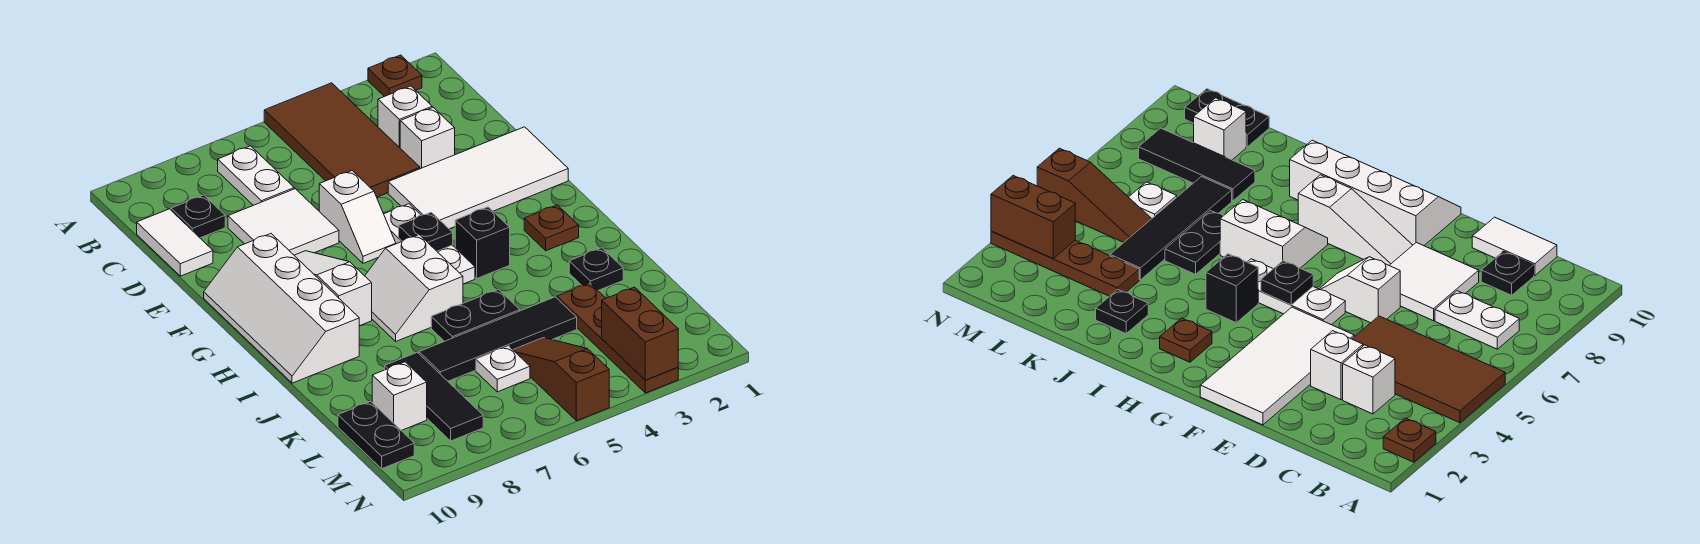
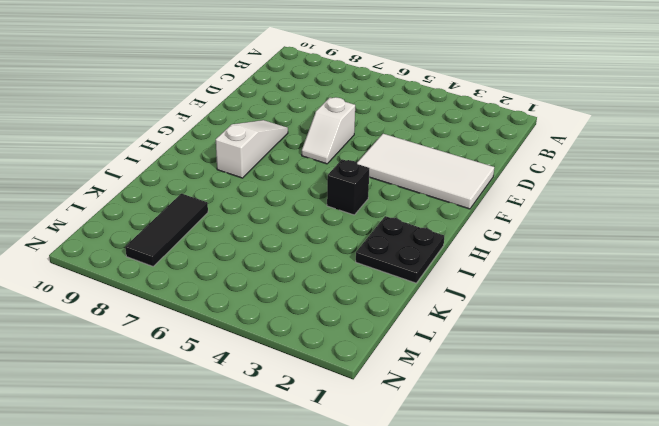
black plate I1:J2 level 1 -> black plate J2 level 1
none -> brown plate A2 level 1
none -> brown tile A4:D5 level 1
none -> white plate B7:C7 level 1

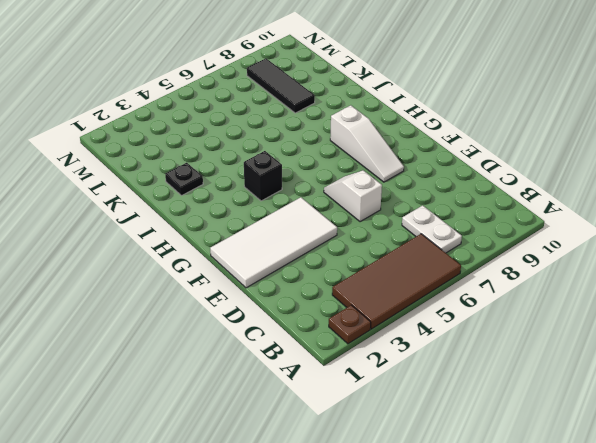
brown tile A3:B6 level 1 -> brown tile A4:D5 level 1
none -> white brick C3 level 1
none -> black plate C9 level 1
none -> white tile C10:D10 level 1

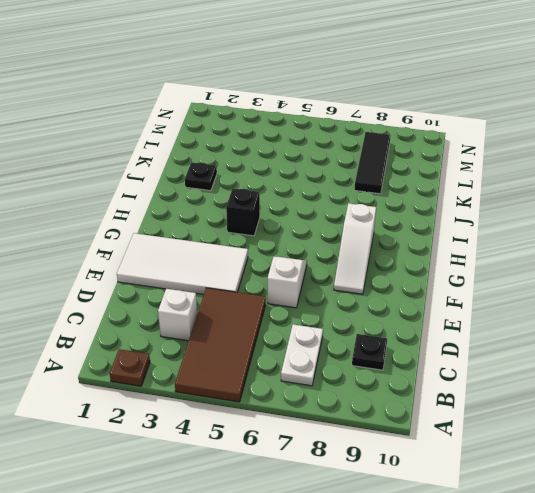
none -> white tile C10:D10 level 1
none -> white brick D3 level 1
none -> white tile D7:E8 level 1

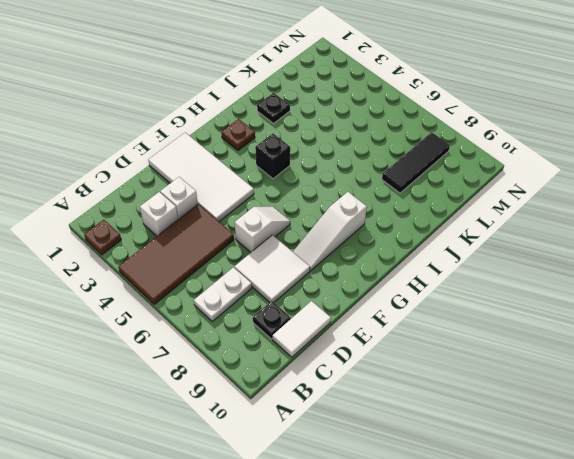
none -> white plate F5:H5 level 1
none -> white slope F9:I10 level 1 top 9
none -> white slope H6:I7 level 1 top 6

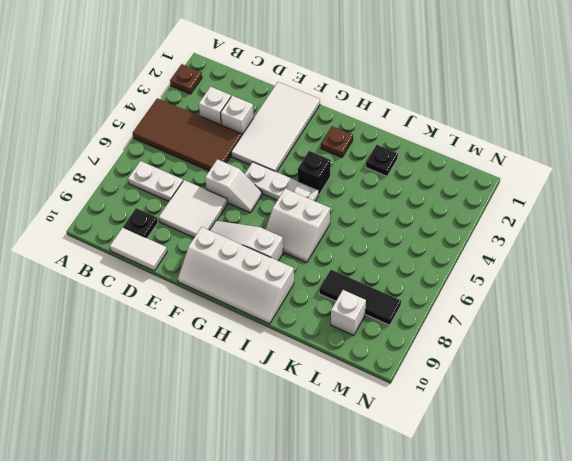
none -> black plate J5:J6 level 1
none -> brown plate K3:N3 level 1
none -> black tile K4:K7 level 1

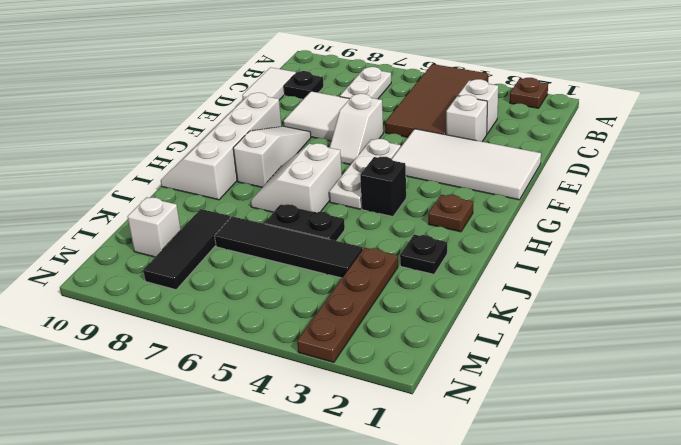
none -> brown slope L5:N5 level 1 top N
none -> white plate L6 level 1
none -> black plate L10:M10 level 1

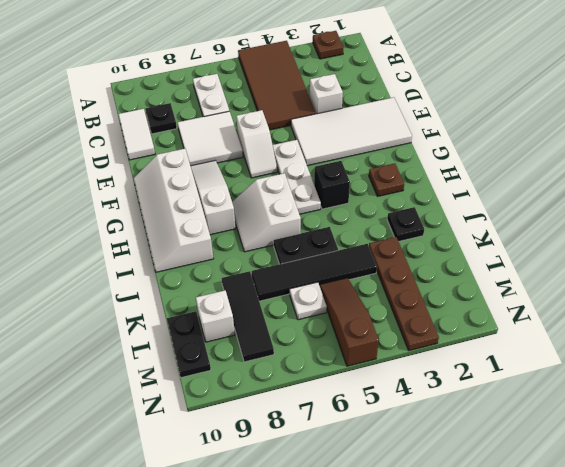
none -> white brick C3 level 1
none -> black plate G5 level 2
none -> brown brick M3:N3 level 2

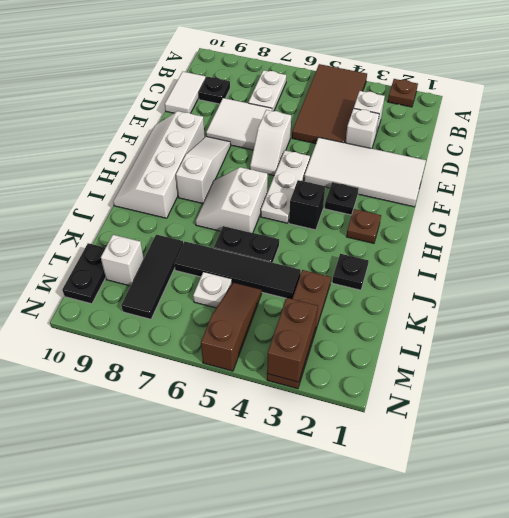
black plate G3 level 1 -> black plate G5 level 2

